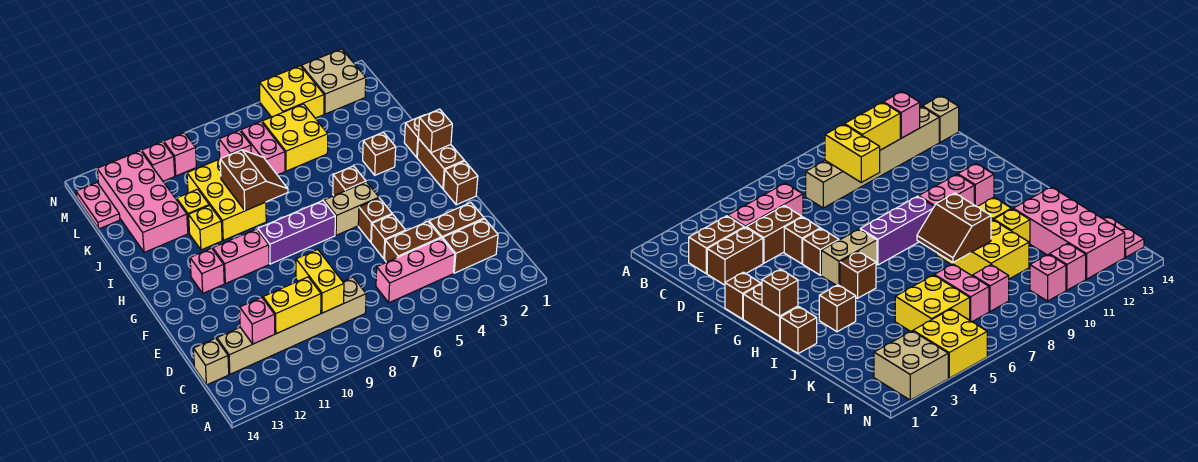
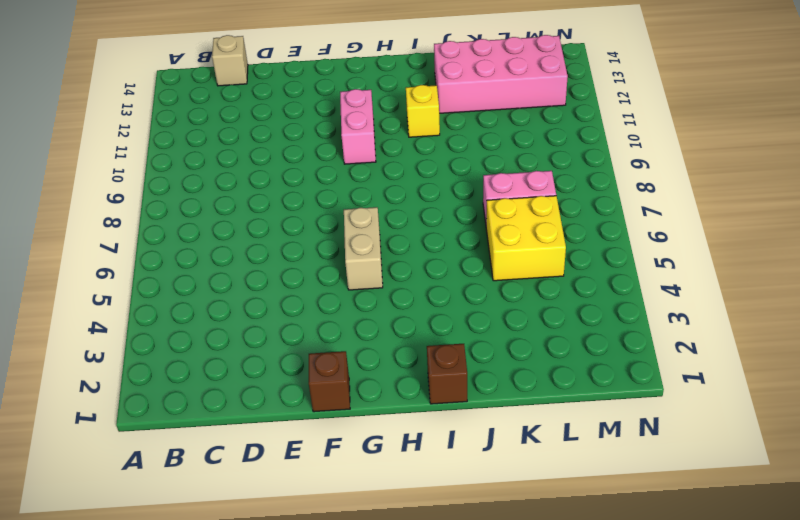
none -> brown brick C2:C3 level 1
none -> pink brick C4:C6 level 1
none -> tan brick C8:C13 level 1
none -> brown brick D2:D3 level 1

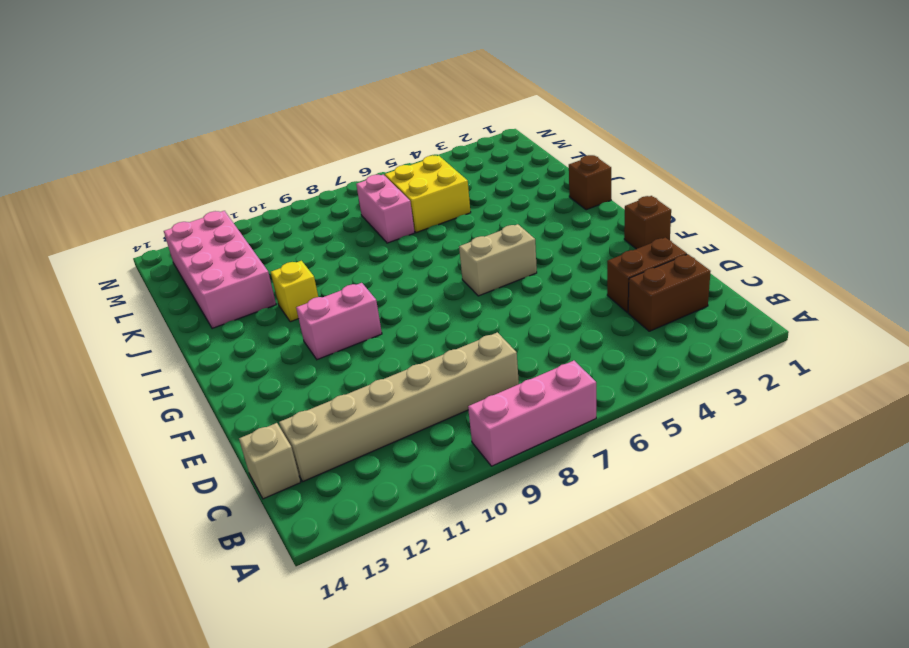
pink brick A7:A9 level 1 -> pink brick C4:C6 level 1
none -> brown brick D4:D5 level 1
none -> brown brick E5 level 1
none -> brown brick F5 level 1
none -> brown brick G1:H1 level 1

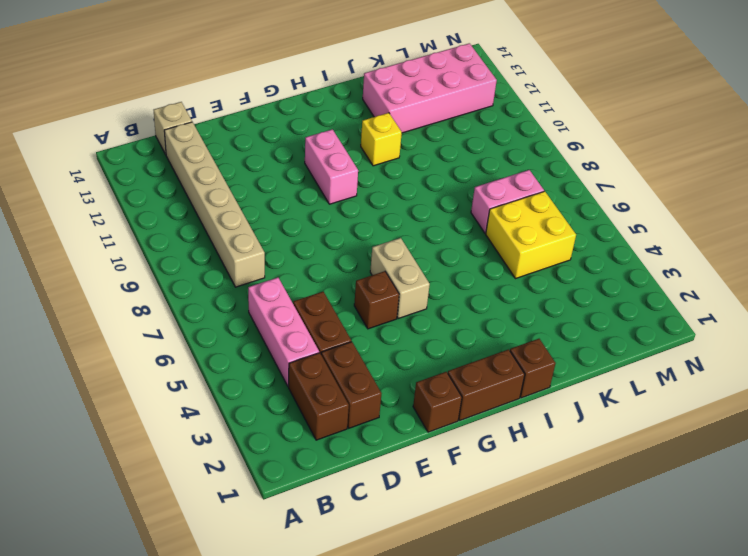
none -> brown brick E5 level 1
none -> purple brick G7:G9 level 1
none -> pink brick G12 level 1
none -> brown brick H5 level 1

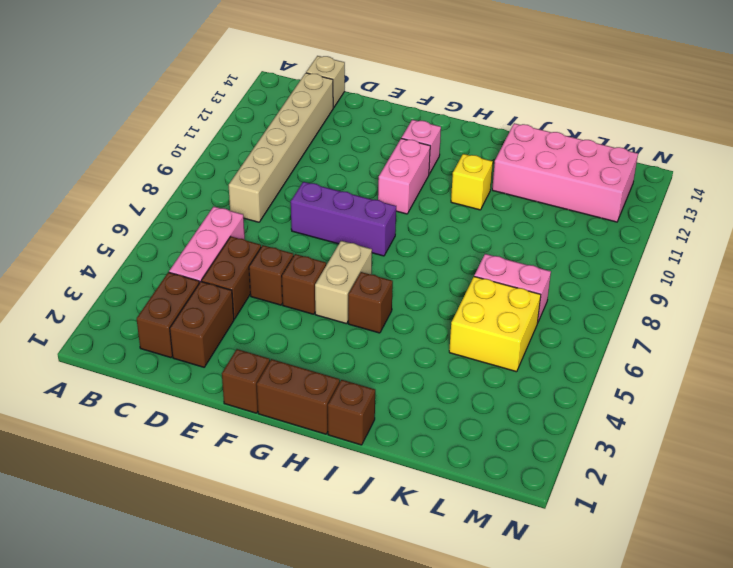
purple brick E8:G8 level 1 -> purple brick G7:G9 level 1
none -> brown brick I3 level 1
none -> yellow brick I9:K10 level 1
none -> yellow brick J11 level 1
none -> pink brick L8 level 1

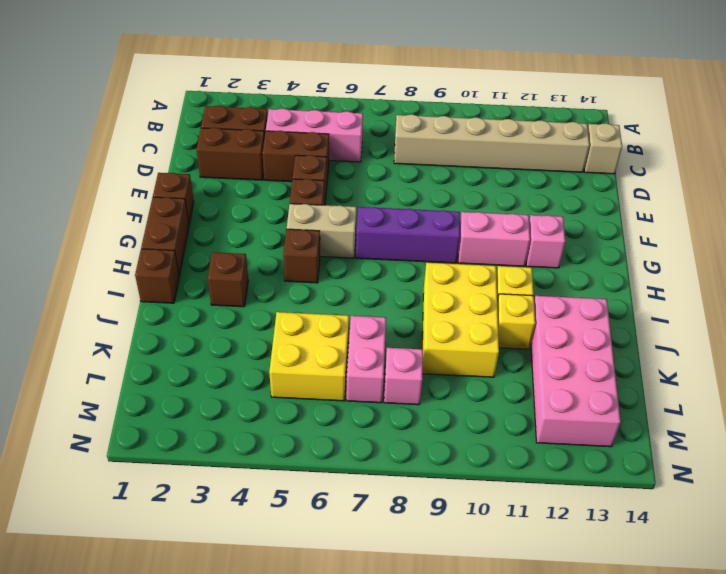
none -> pink plate L14:M14 level 1
none -> tan brick M2:N3 level 1
none -> yellow brick M4:N5 level 1
none -> pink brick M10 level 1

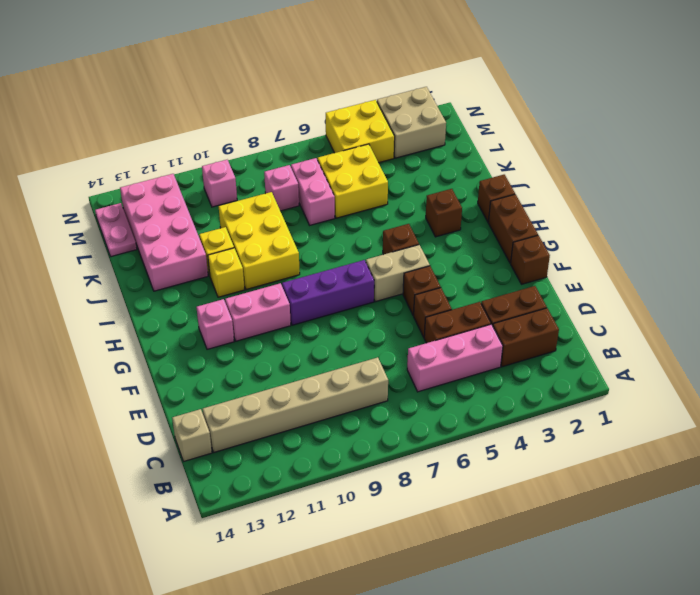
none -> pink brick M11 level 1
none -> yellow brick C9:D9 level 2
none -> yellow brick C10:C11 level 2
none -> pink brick C12 level 2

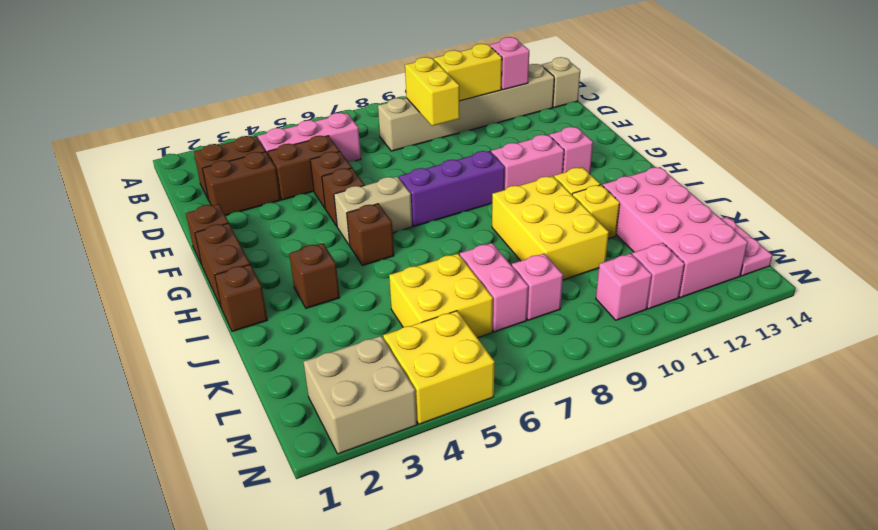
none -> brown brick H1 level 2
none -> brown slope I8:J9 level 2 top 9

